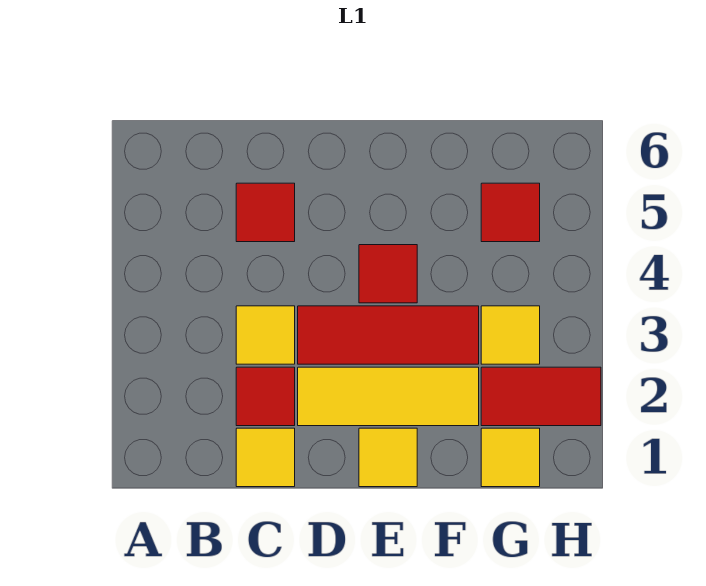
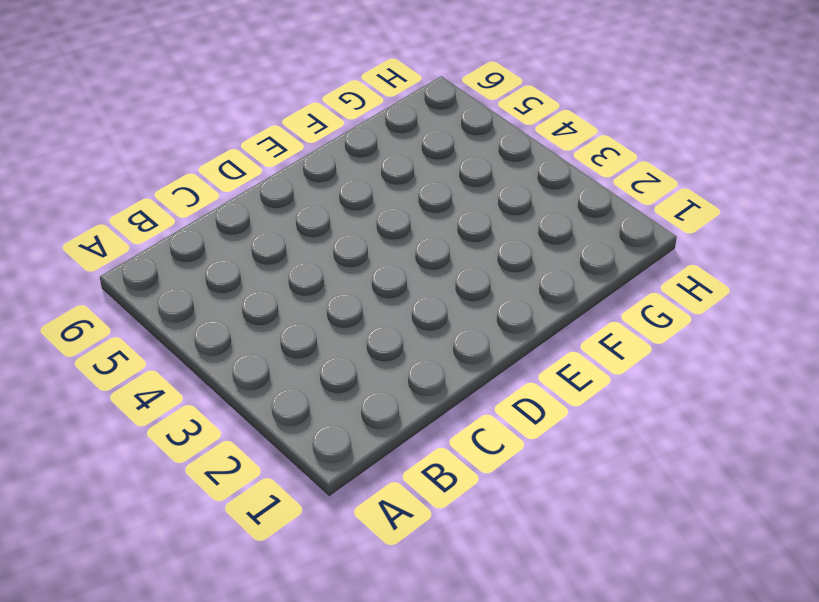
none -> yellow tile C1 level 1
none -> red tile C2 level 1
none -> yellow tile C3 level 1

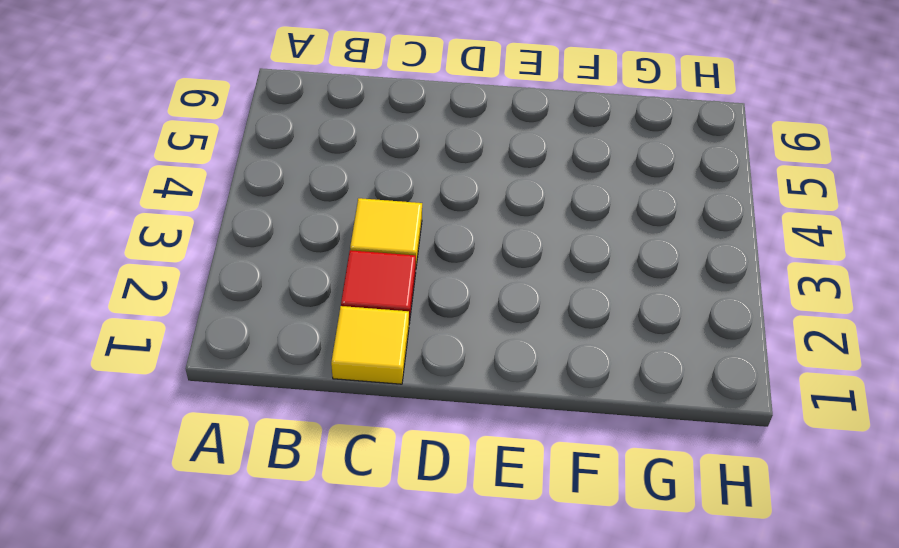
none -> red tile C5 level 1
none -> yellow tile D2:F2 level 1
none -> red tile D3:F3 level 1

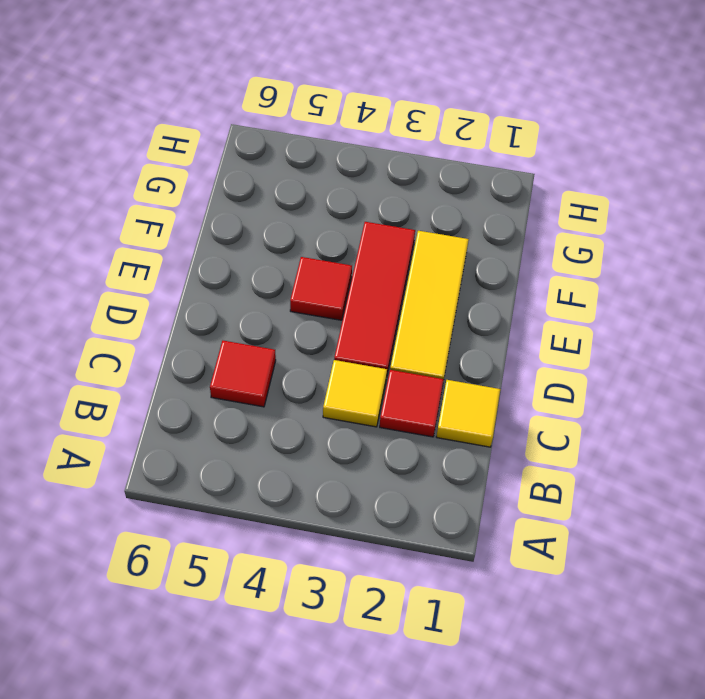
none -> yellow tile E1 level 1
none -> yellow tile G1 level 1
none -> red tile G2:H2 level 1

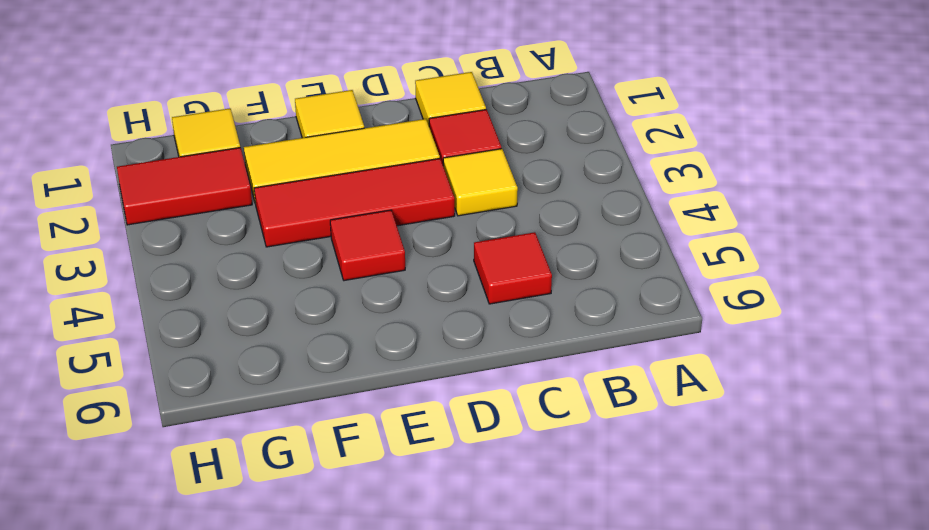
none -> yellow tile G3 level 1
none -> red tile G5 level 1

